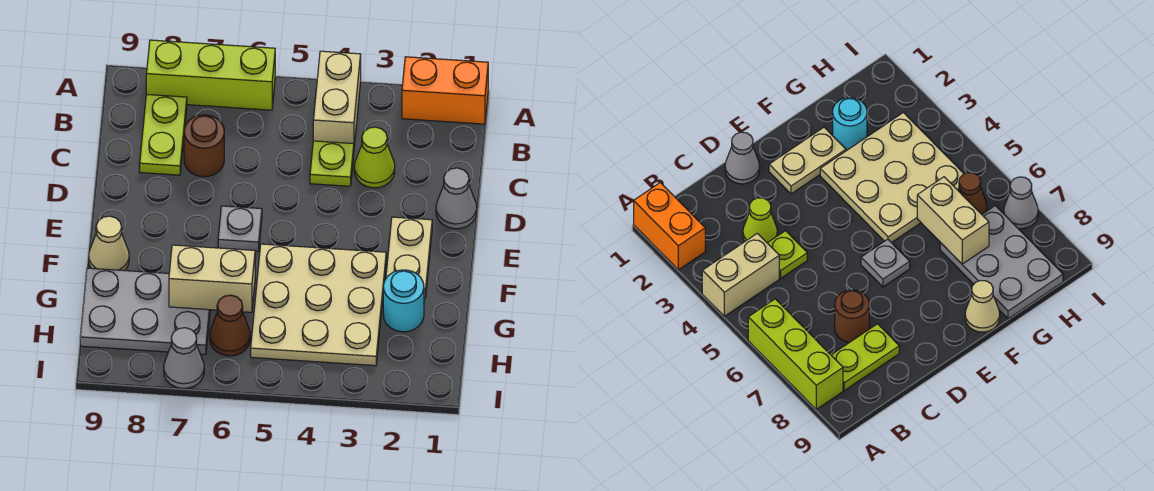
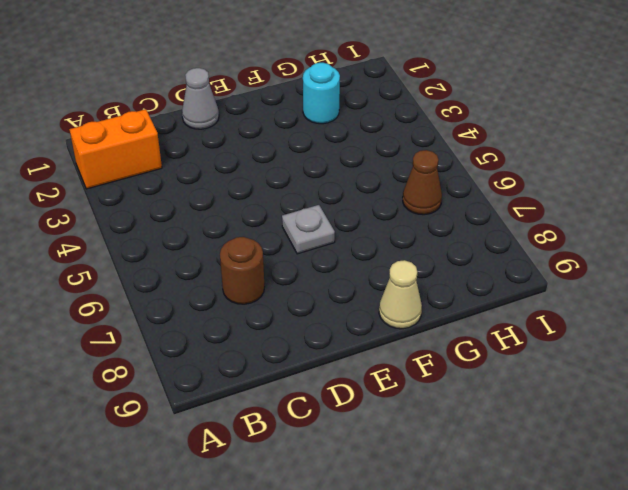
orange brick A2:B2 level 1 -> orange brick A1:A2 level 1
none -> tan brick A4:B4 level 1
none -> lime brick A6:A8 level 1
none -> lime plate B8:C8 level 1

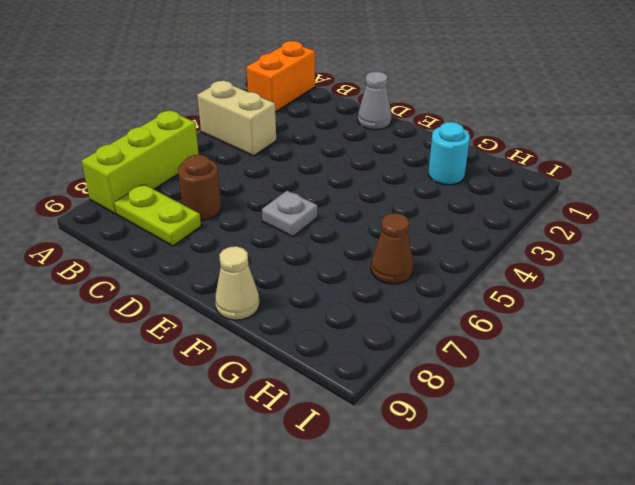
none -> lime cone C3 level 1
none -> lime plate C4 level 1
none -> tan plate E2:F2 level 1

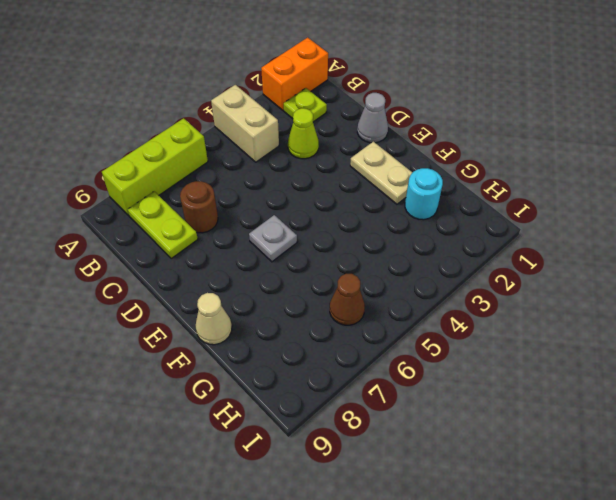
lime plate B2 level 1 -> lime plate C4 level 1
none -> tan plate F3:H5 level 1
none -> grey plate G7:H9 level 1
none -> grey cone I7 level 1

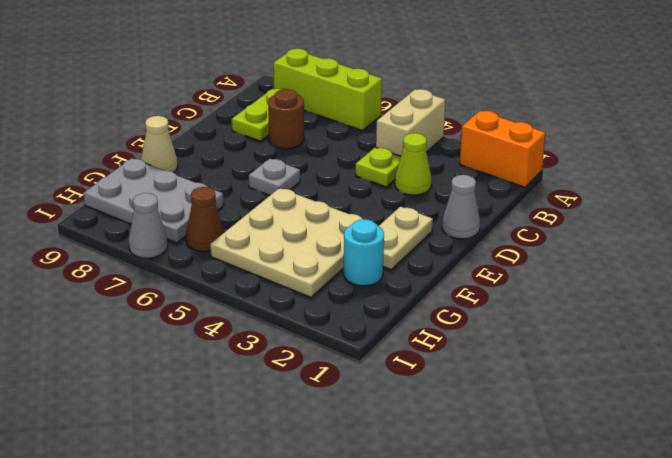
none -> tan brick G6:G7 level 2

